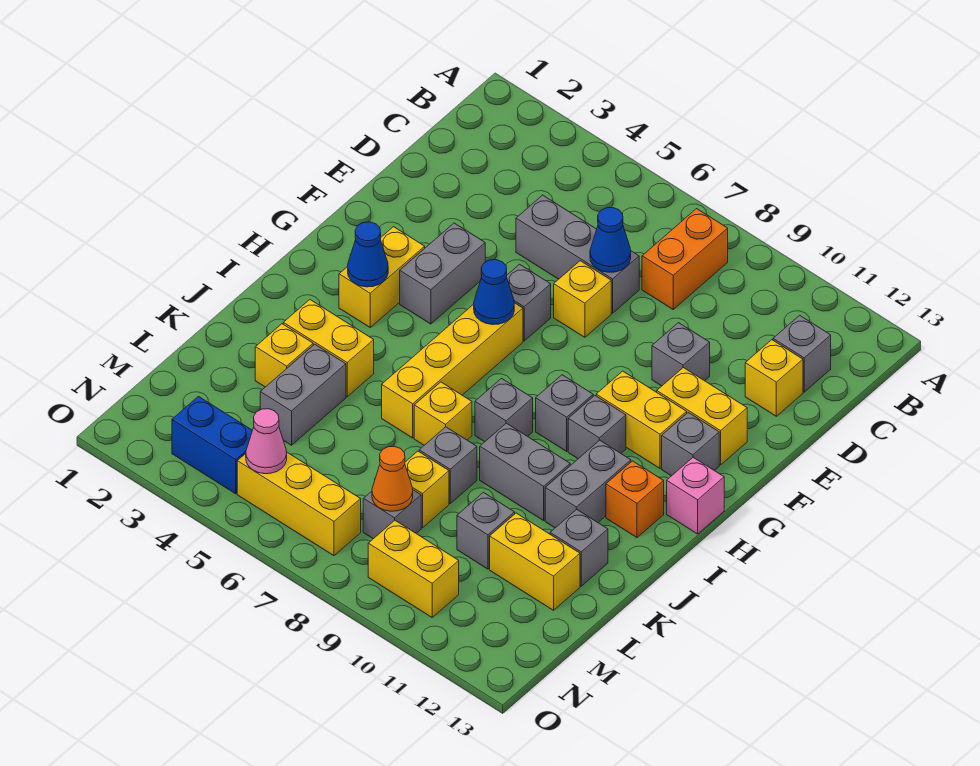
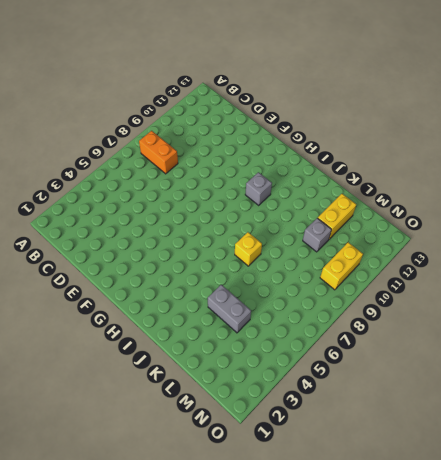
none -> grey brick C12 level 1
none -> grey brick D5:D7 level 1
none -> yellow brick D12 level 1
none -> yellow brick E7 level 1

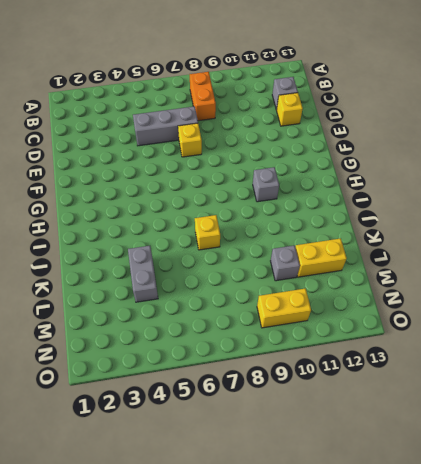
none -> grey brick E10 level 1
none -> grey brick F4:G4 level 1
none -> grey brick F6 level 1
none -> yellow brick F11:F12 level 1

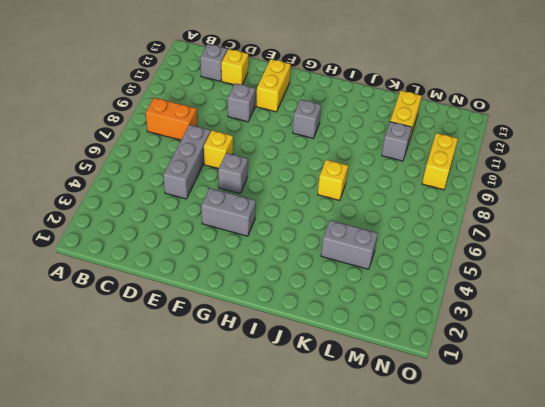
none -> yellow brick G3:H3 level 1
none -> yellow brick G6:J6 level 1
none -> yellow brick G10:G11 level 1
none -> grey brick G12 level 1

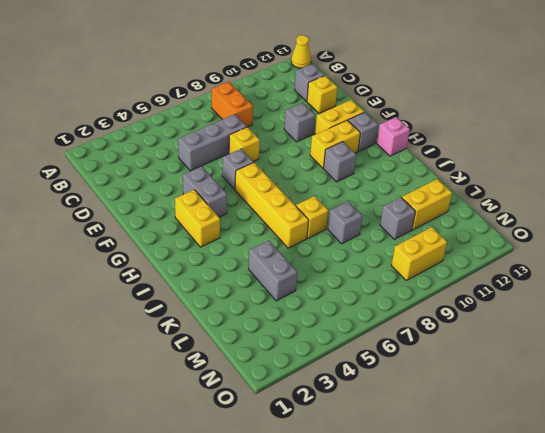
yellow cone A13 level 1 -> none
none -> grey brick H9 level 1
none -> grey brick I8 level 1
none -> grey brick I11:J11 level 1
none -> orange brick I12 level 1

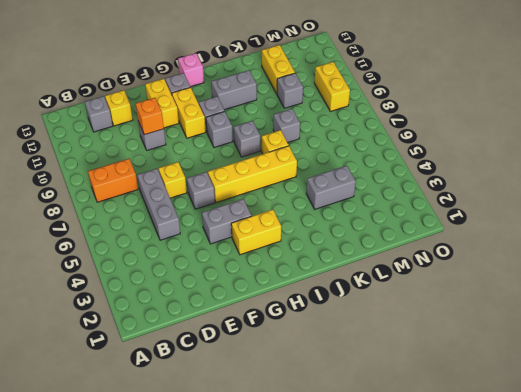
orange brick E10 level 2 -> orange brick I12 level 1
none -> yellow brick J3:J4 level 1
none -> grey brick J9:J10 level 1
none -> yellow brick K3 level 1
none -> grey brick K12 level 1

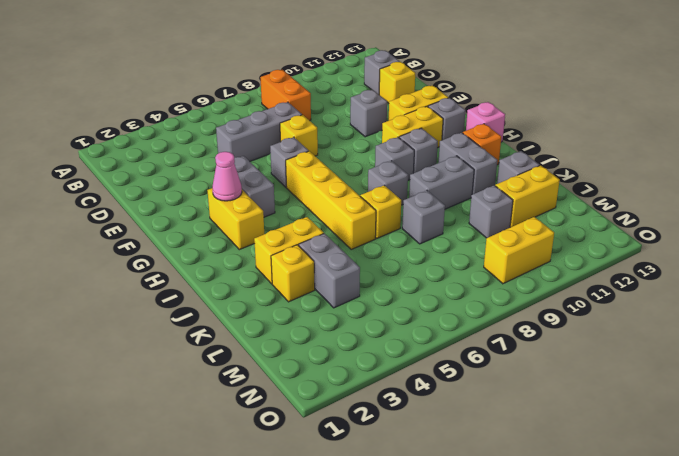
pink cone G3 level 2 -> pink cone N5 level 2
none -> yellow brick L8 level 1
none -> grey brick M8 level 1
none -> blue brick N3:N4 level 1
none -> yellow brick N5:N7 level 1

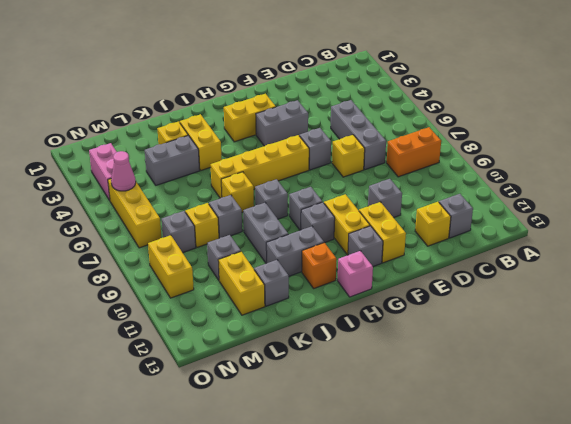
pink brick N3:N4 level 1 -> blue brick N3:N4 level 1
none -> blue cone D7 level 2
none -> blue cone G6 level 2
none -> blue cone H3 level 2
none -> orange cone M8 level 2

